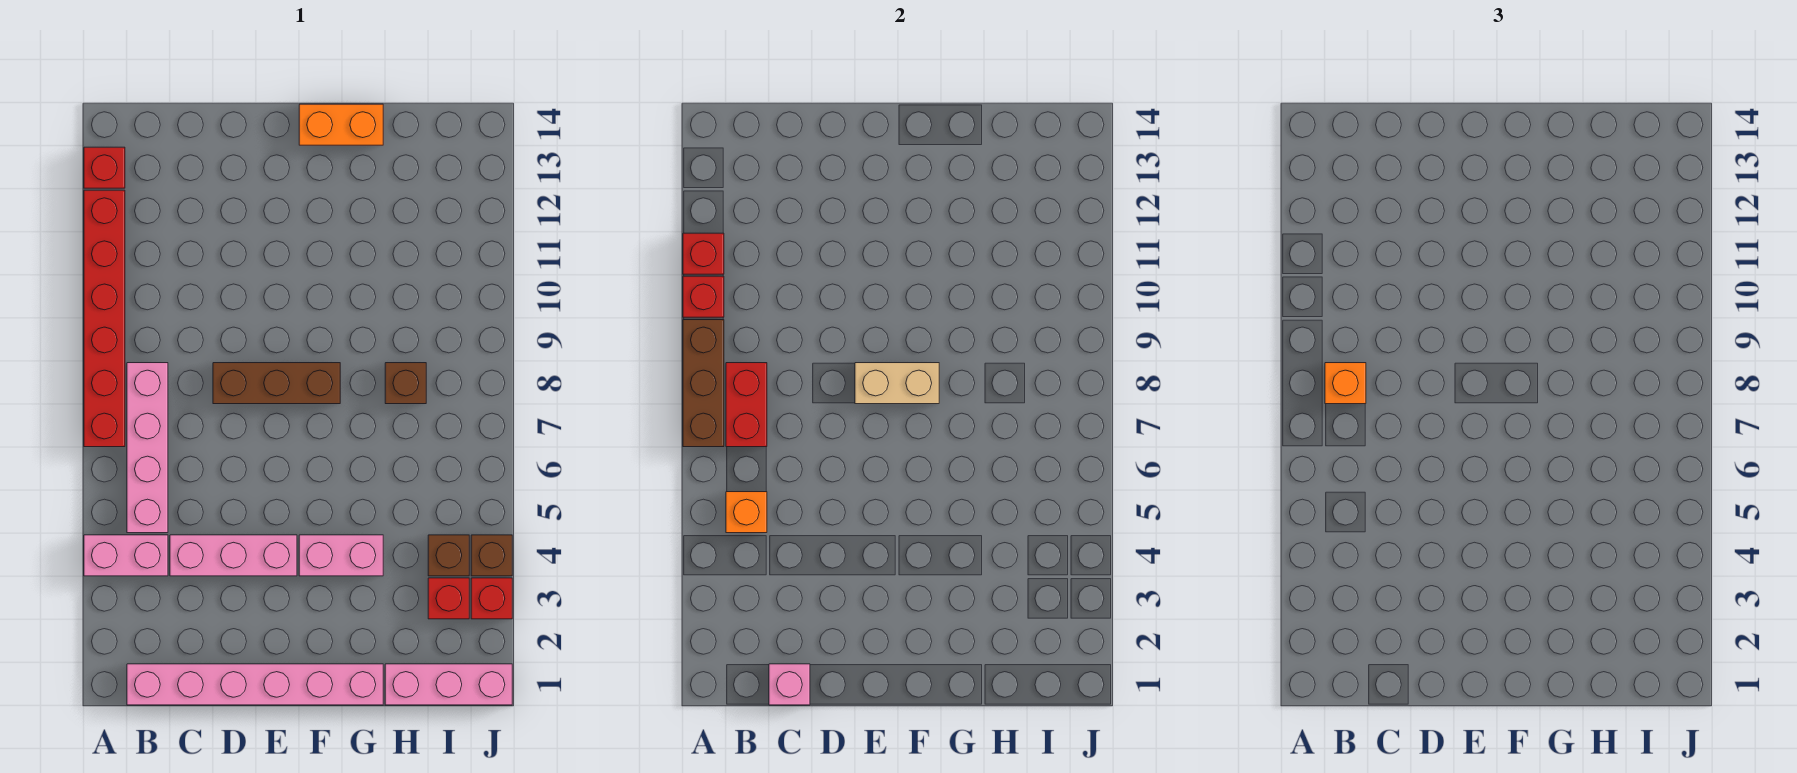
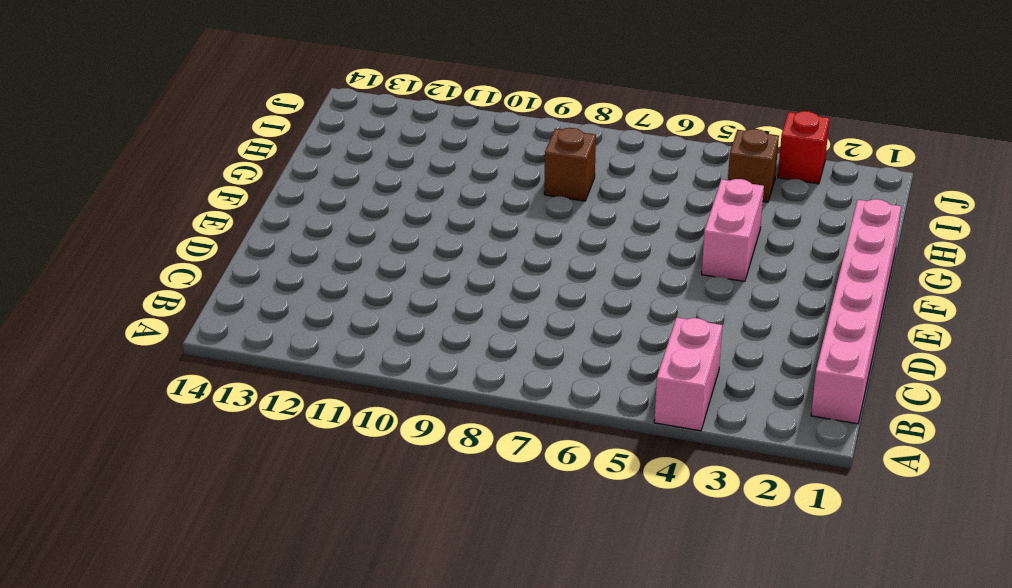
none -> red brick A7:A12 level 1
none -> red brick A13 level 1
none -> pink brick B5:B8 level 1

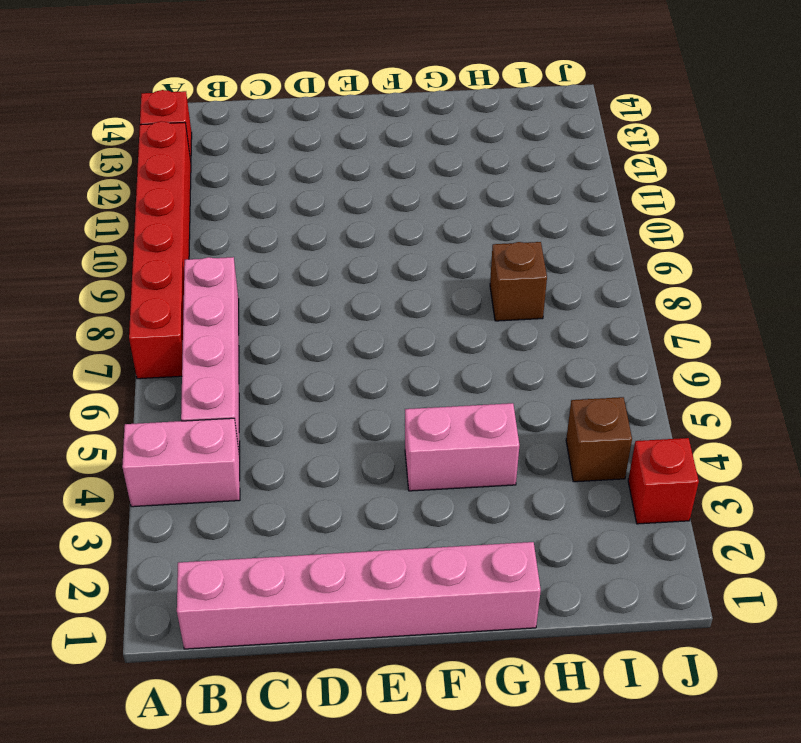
none -> pink brick C4:E4 level 1
none -> brown brick D8:F8 level 1
none -> orange brick F14:G14 level 1

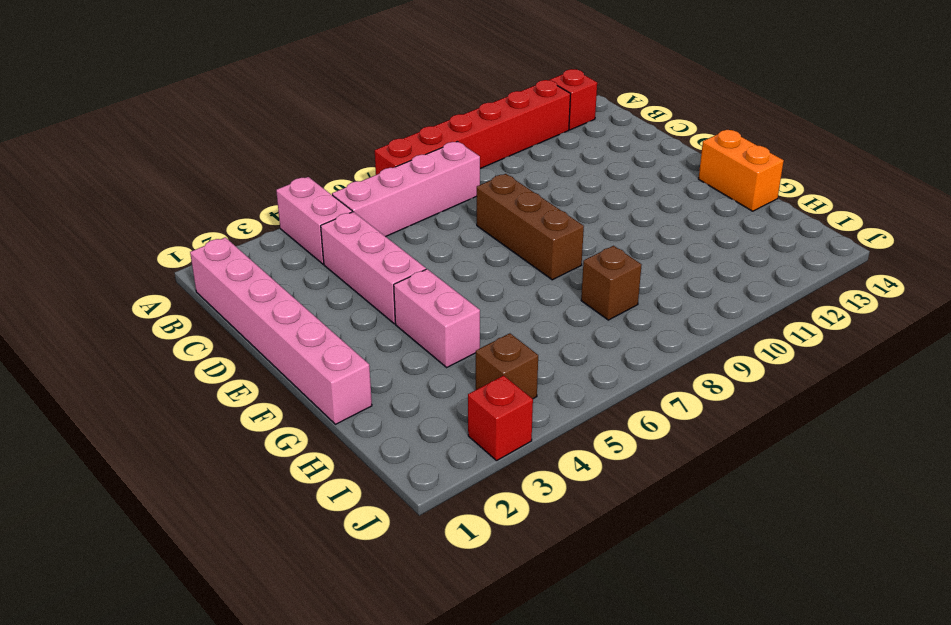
none -> pink brick H1:J1 level 1
none -> red brick I3 level 1
none -> brown brick J4 level 1

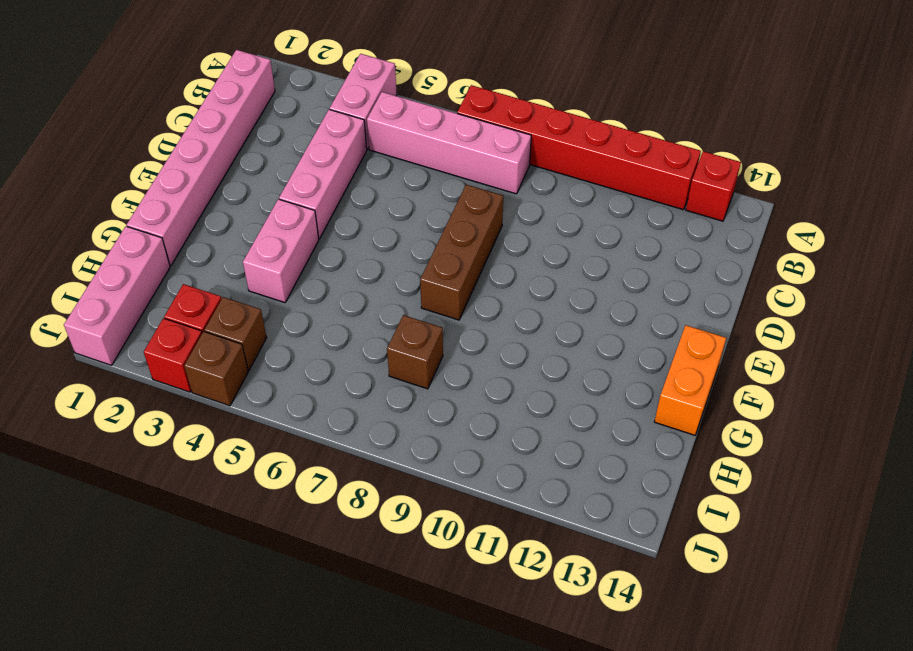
none -> brown brick A7:A9 level 2
none -> red brick A10 level 2
none -> red brick A11 level 2

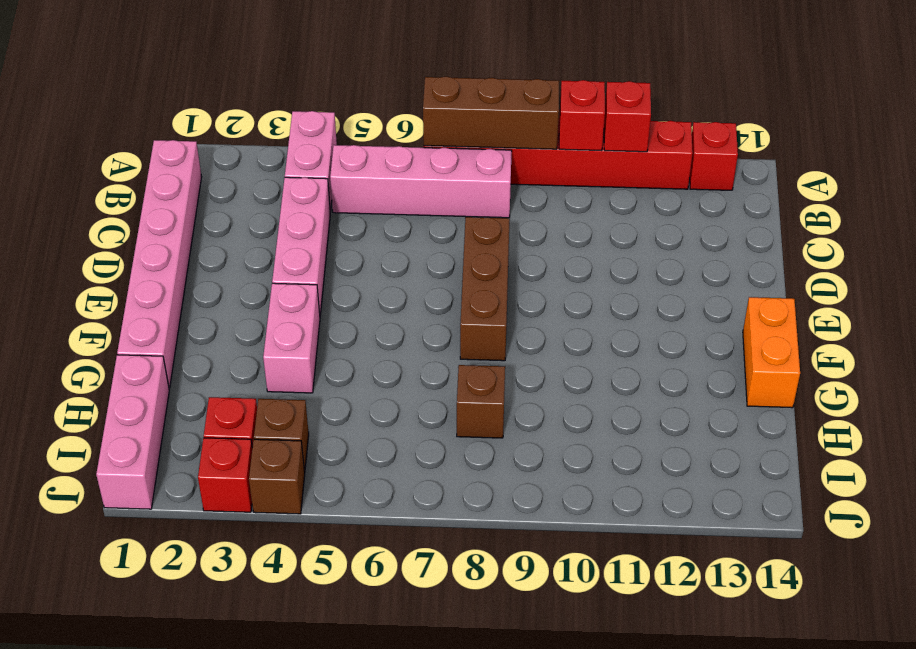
none -> orange brick B5 level 2
none -> red brick B7:B8 level 2
none -> pink brick C1 level 2

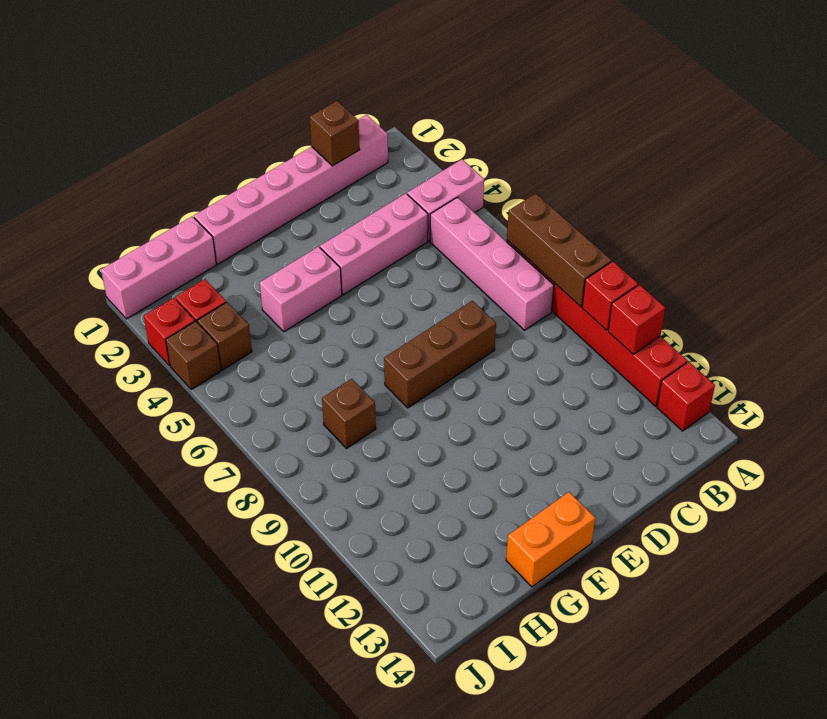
brown brick C1 level 2 -> pink brick C1 level 2
none -> orange brick B5 level 2
none -> red brick B7:B8 level 2
none -> tan brick E8:F8 level 2

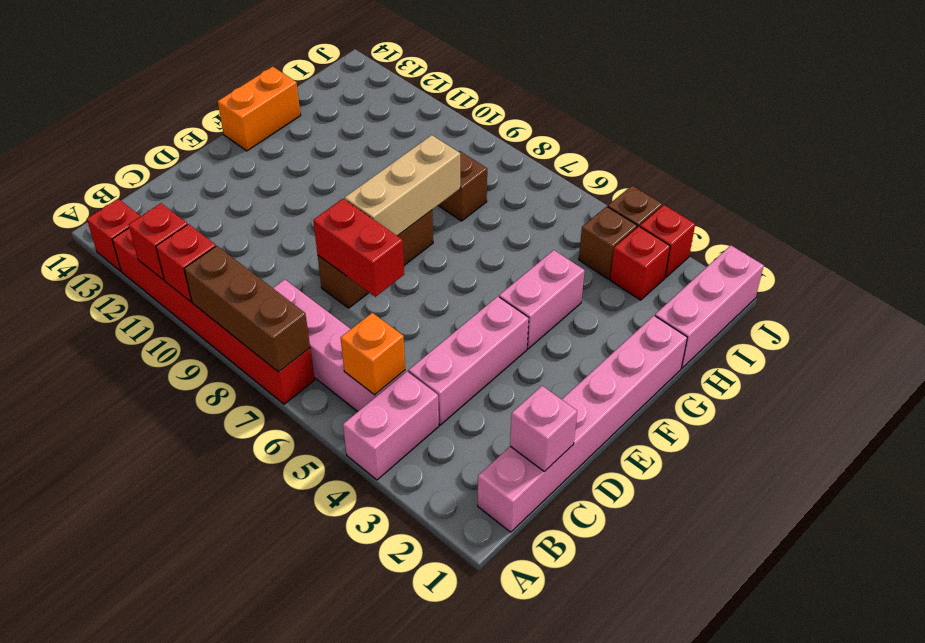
red brick D7:D8 level 2 -> red brick B7:B8 level 2
tan brick E8:G8 level 2 -> tan brick E8:F8 level 2
none -> orange brick B8 level 3

